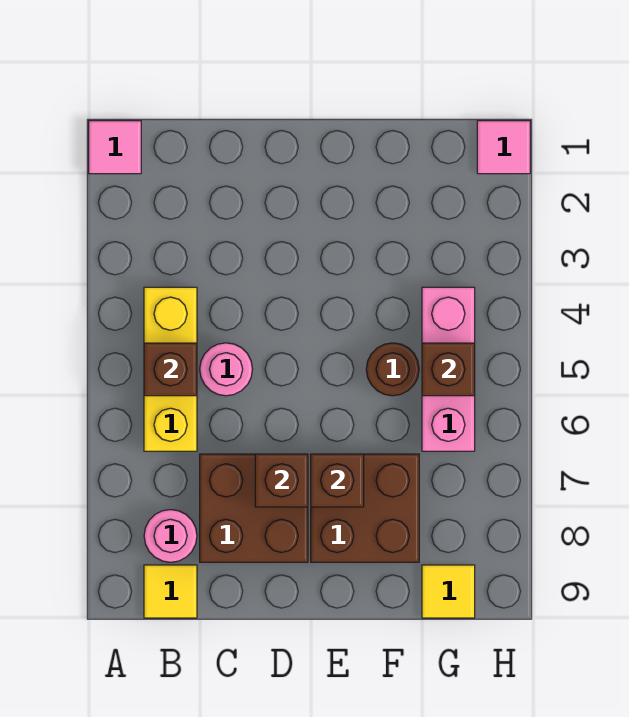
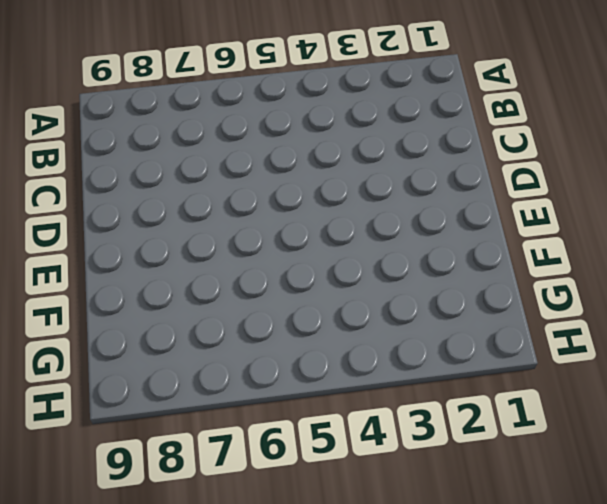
none -> pink tile A1 level 1
none -> yellow brick B4:B6 level 1
none -> pink round brick B8 level 1

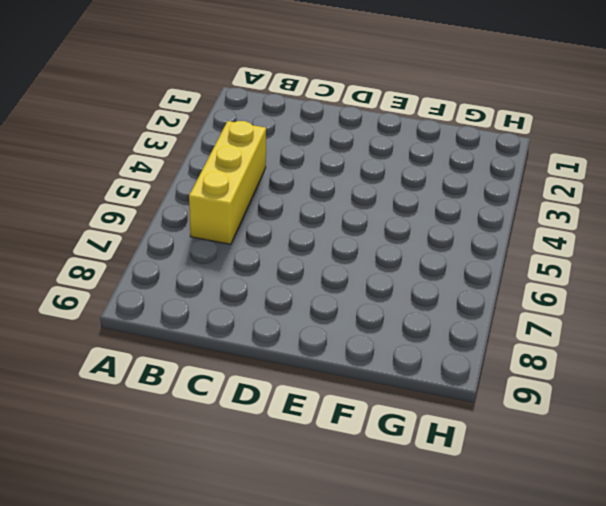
none -> pink tile A1 level 1
none -> pink round brick B8 level 1
none -> yellow tile B9 level 1

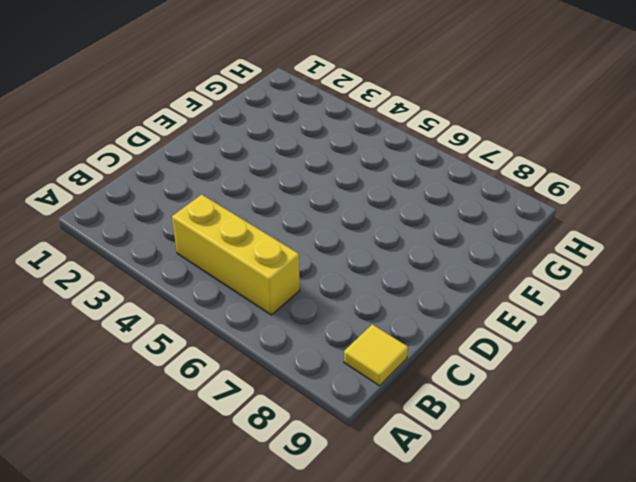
none -> pink tile A1 level 1
none -> pink round brick B8 level 1
none -> pink round brick C5 level 1

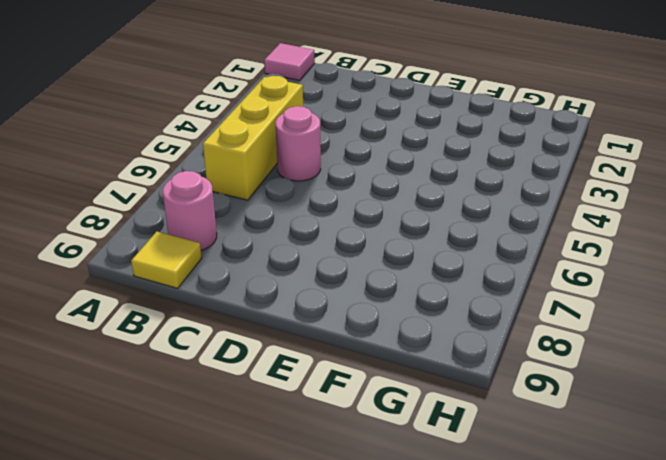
none -> brown brick C7:D8 level 1
none -> brown brick E7:F8 level 1
none -> brown round brick F5 level 1

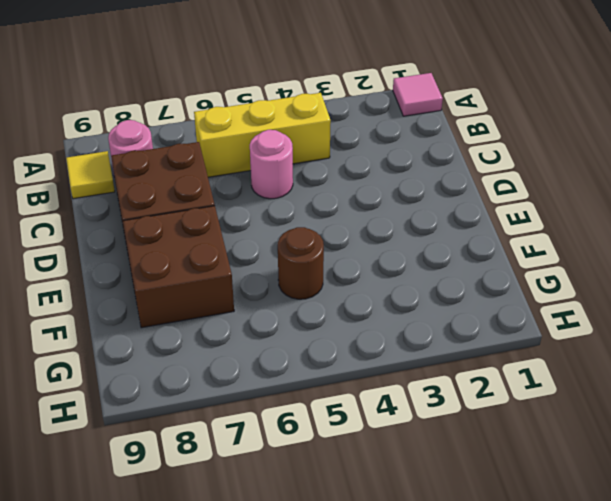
none -> pink brick G4:G6 level 1
none -> yellow tile G9 level 1
none -> pink tile H1 level 1

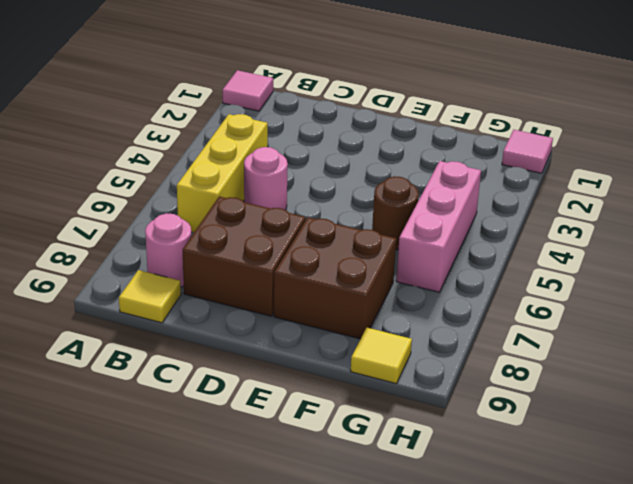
none -> brown brick B5 level 2
none -> brown brick D7 level 2
none -> brown brick E7 level 2

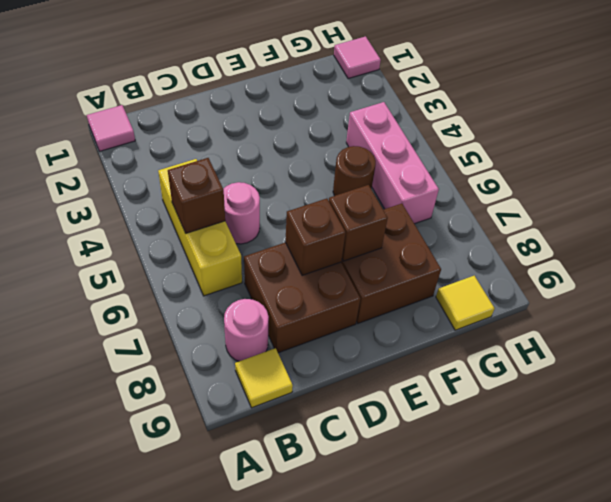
none -> brown brick G5 level 2

